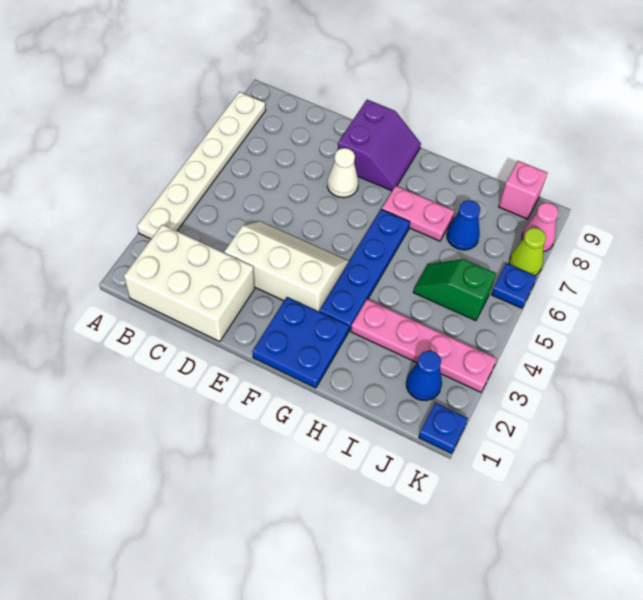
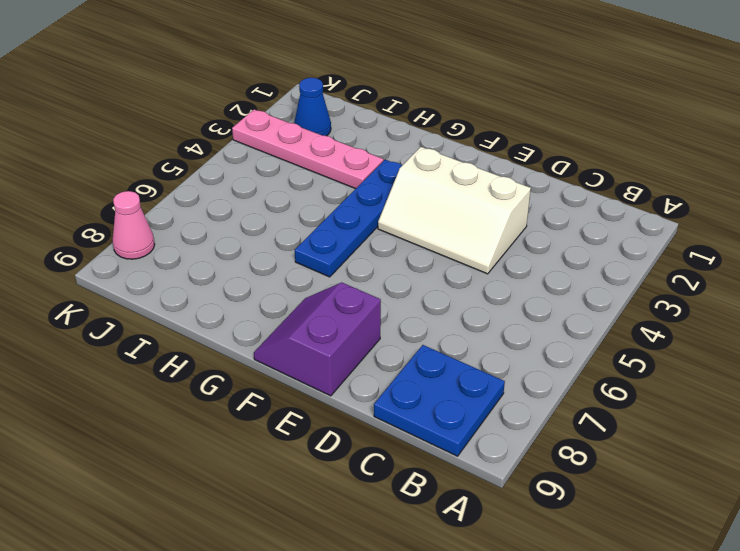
blue plate B8:C9 level 1 -> blue plate F1:G2 level 1
none -> white plate A3:A8 level 1
none -> white brick B1:D2 level 1
none -> white cone E7 level 1

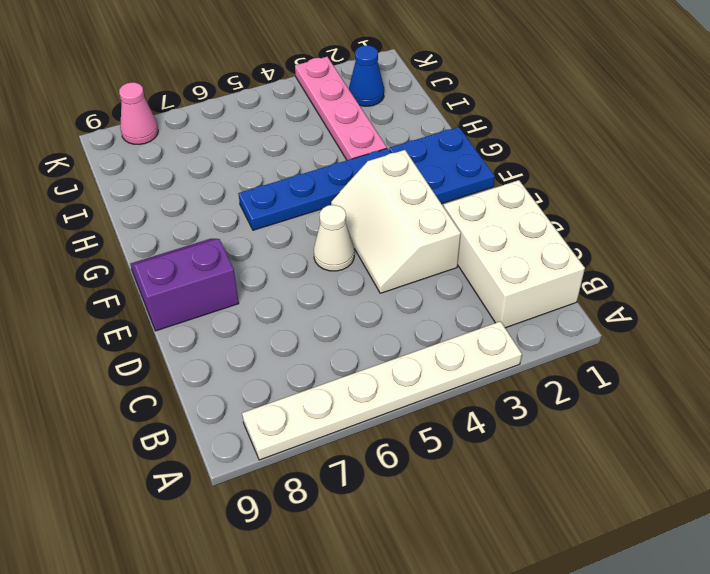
white cone E5 level 1 -> white cone E7 level 1
none -> pink plate G7:H7 level 1
none -> green slope I5:J5 level 1 top J
none -> blue cone I7 level 1

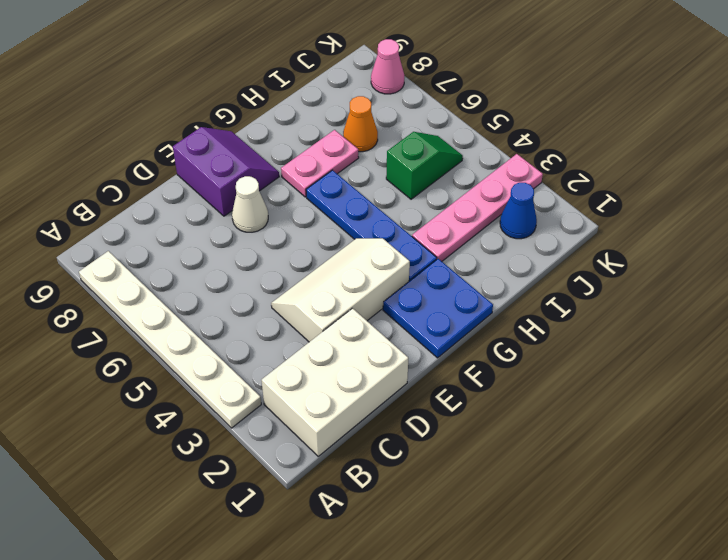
green slope I5:J5 level 1 top I -> green slope I5:J5 level 1 top J
orange cone I7 level 1 -> blue cone I7 level 1
none -> pink brick J9 level 1
none -> blue plate K1 level 1
none -> blue plate K6 level 1

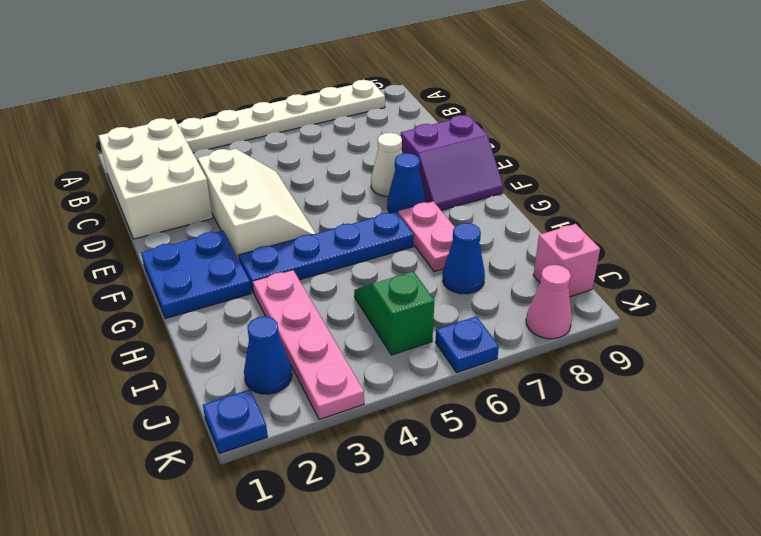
blue cone F7 level 1 -> none
none -> lime cone K7 level 1

